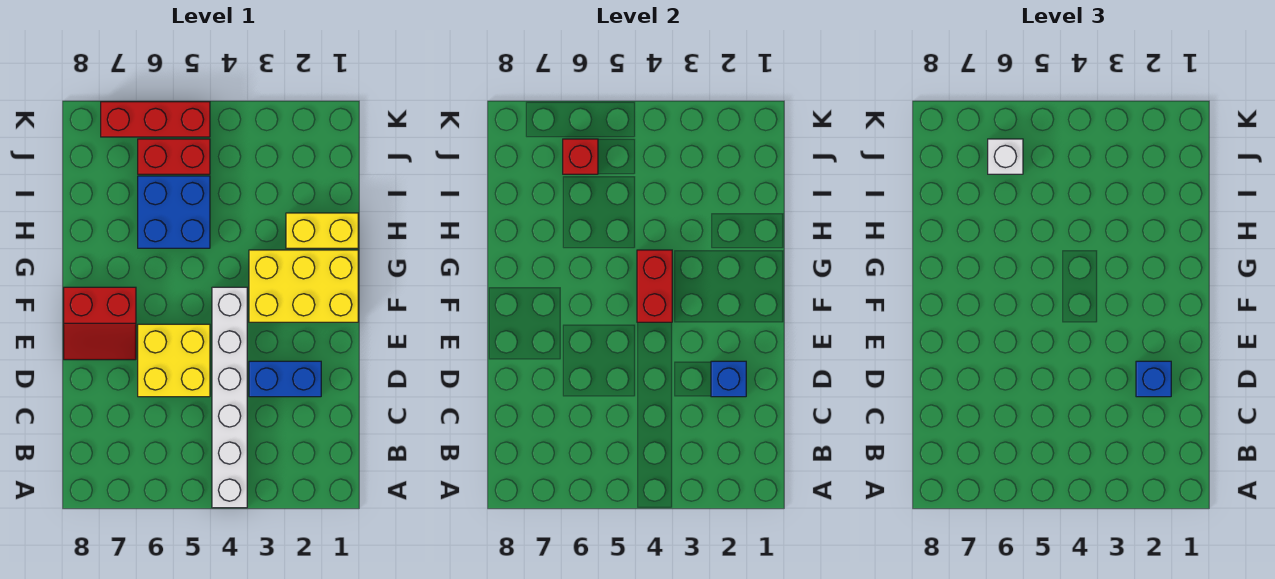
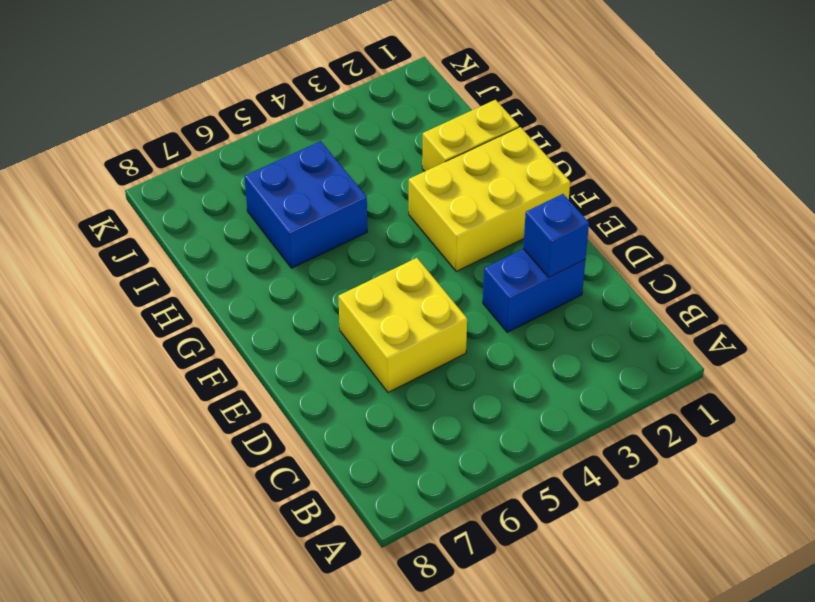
none -> white brick A4:F4 level 1
none -> red slope E7:F8 level 1 top F
none -> red brick J5:J6 level 1

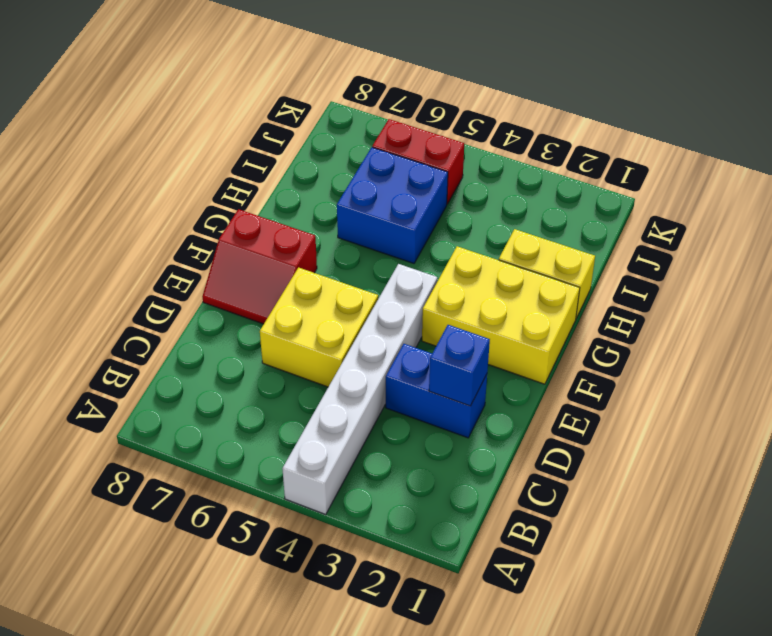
none -> red brick K5:K7 level 1
none -> red brick F4:G4 level 2
none -> red brick J6 level 2

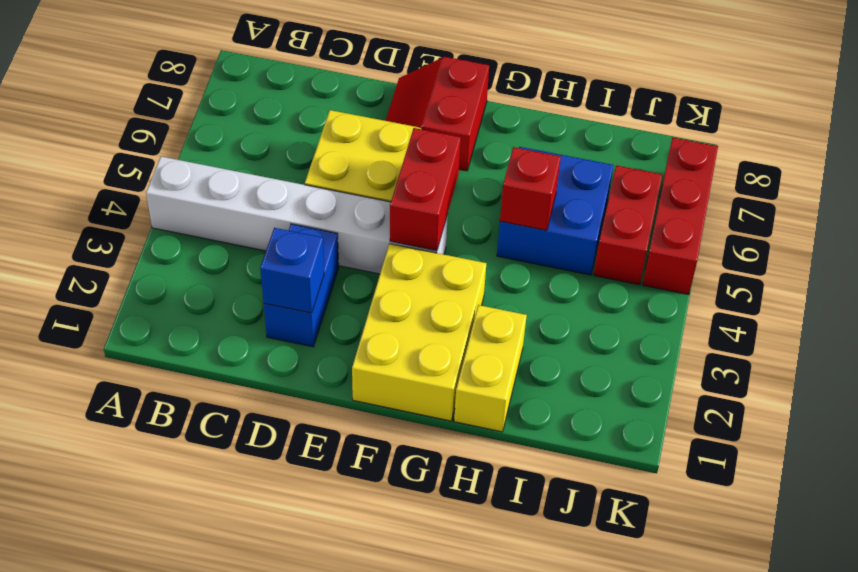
red brick F4:F5 level 2 -> red brick F4:G4 level 2
red brick H5 level 2 -> red brick J6 level 2
none -> blue brick D2 level 3
none -> white brick J6 level 3

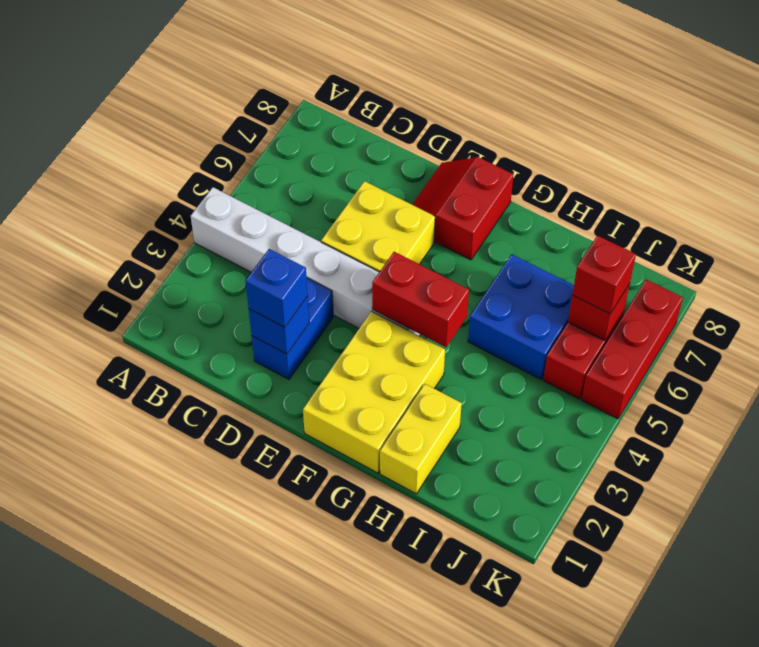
red brick J6 level 3 -> white brick J6 level 3

